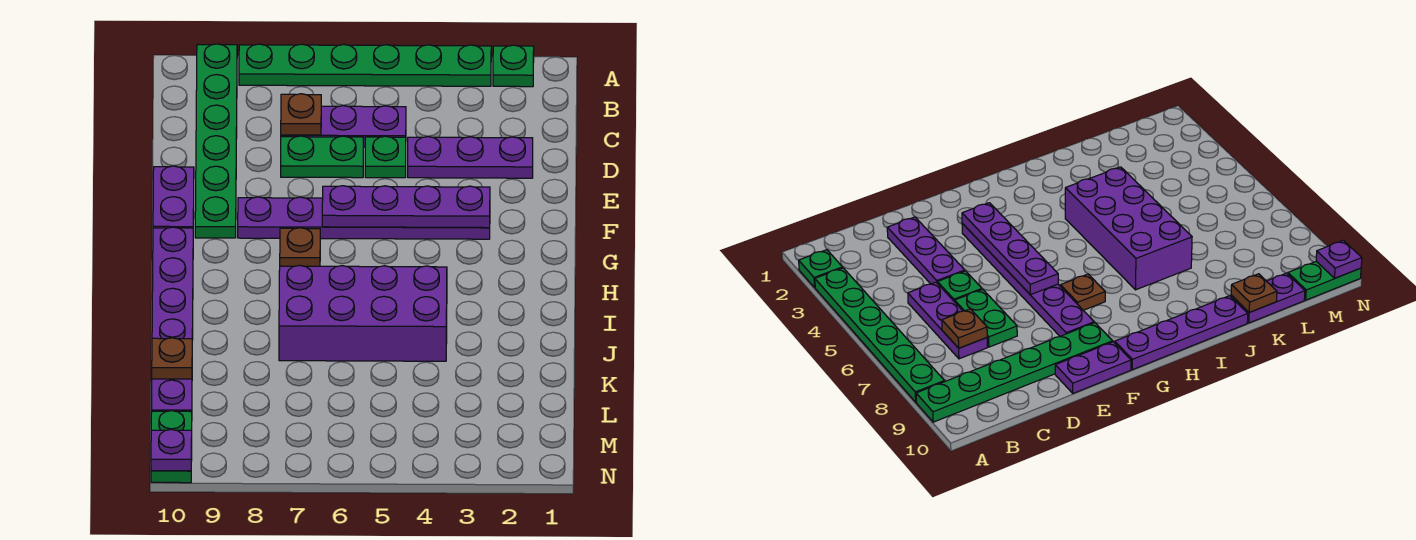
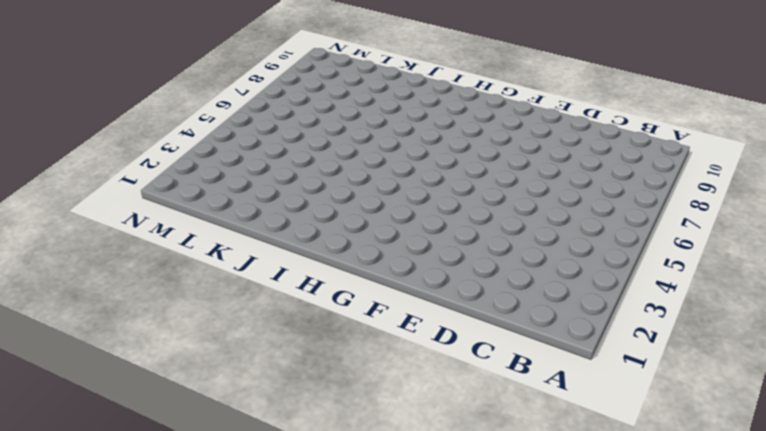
none -> green plate A2 level 1
none -> green plate A3:A8 level 1
none -> green plate A9:F9 level 1

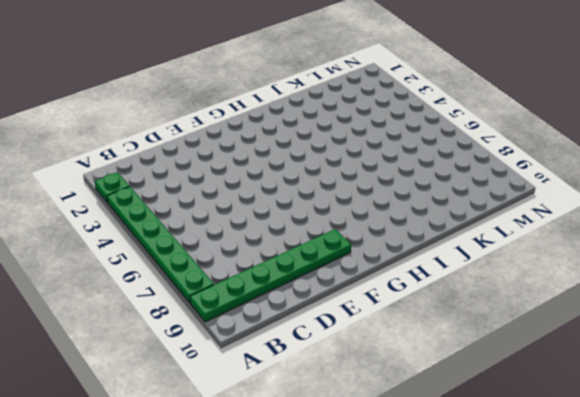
none -> purple plate C5:C7 level 1
none -> purple plate D2:D4 level 1
none -> green plate D5 level 1

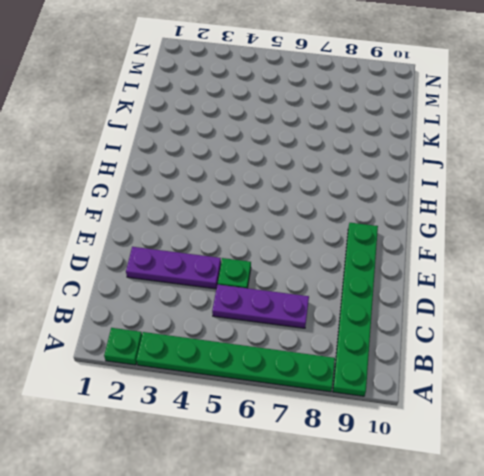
none -> green plate D6:D7 level 1
none -> purple plate E10:F10 level 1
none -> purple plate F3:F8 level 1

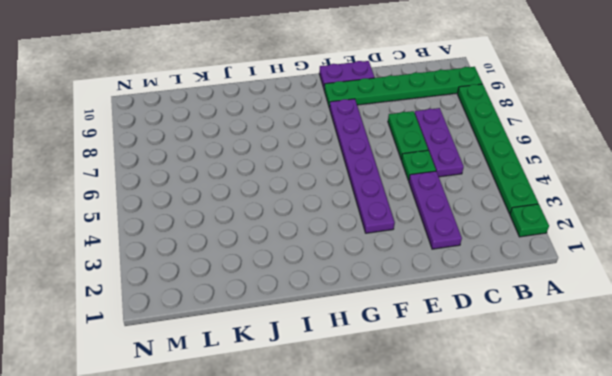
none -> brown plate G7 level 1
none -> purple plate G10:J10 level 1
none -> purple brick I4:J7 level 1

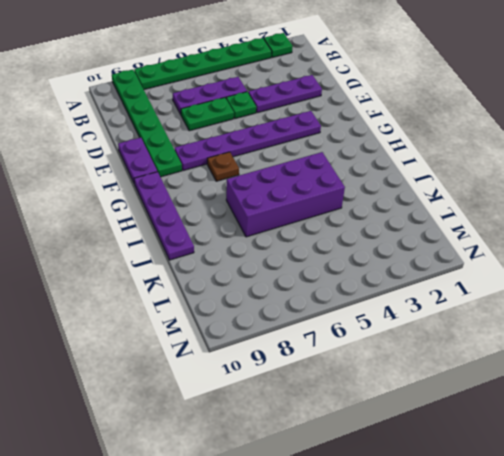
none -> purple plate K10:L10 level 1
none -> green plate M10:N10 level 1
none -> brown plate C7 level 2

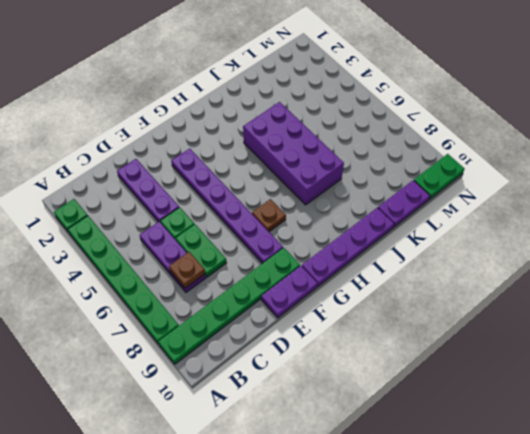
none -> purple plate F3:F6 level 2
none -> brown plate K10 level 2
none -> purple plate N10 level 2

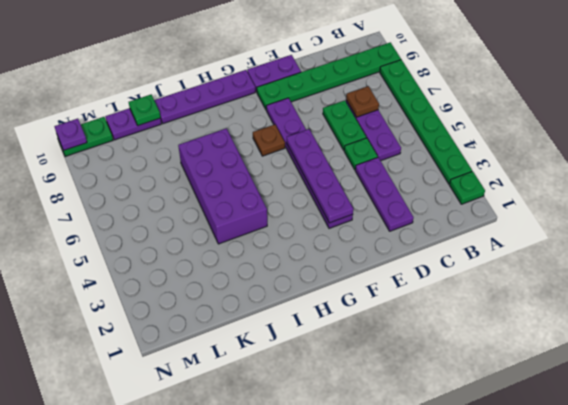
green plate K10 level 2 -> brown plate K10 level 2

